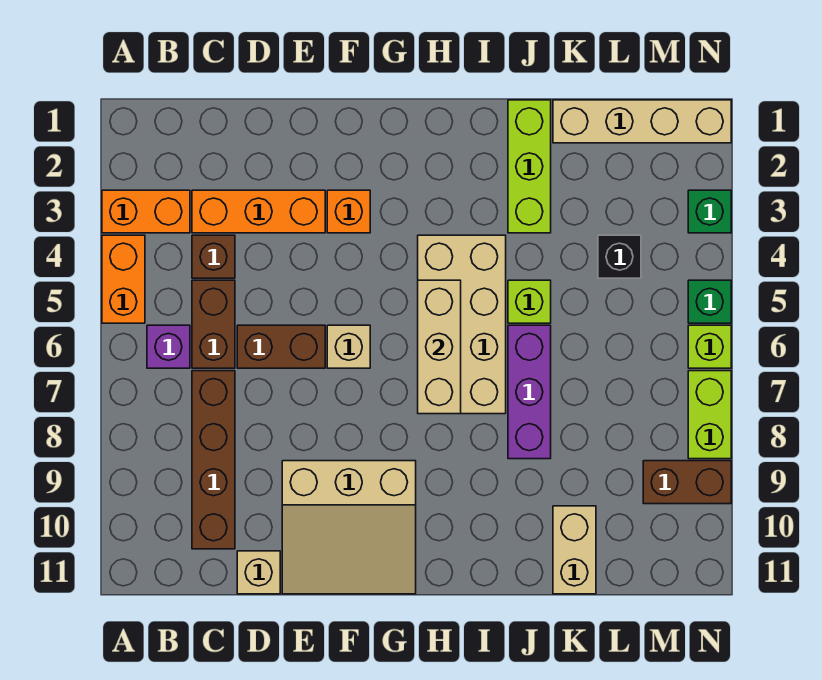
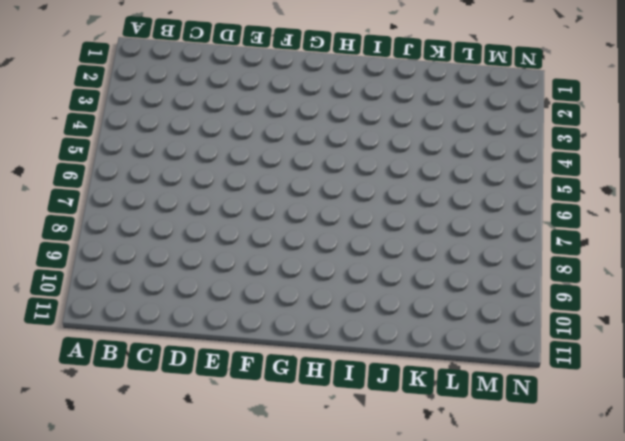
none -> orange brick A3:B3 level 1
none -> orange brick A4:A5 level 1
none -> purple brick B6 level 1

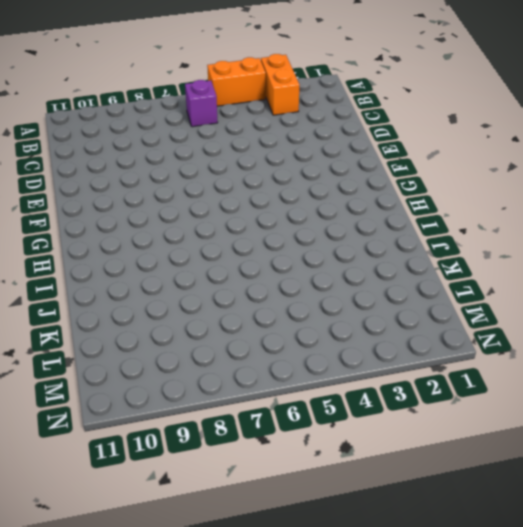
none -> orange brick C3:E3 level 1
none -> brown brick C4 level 1
none -> brown brick C5:C6 level 1

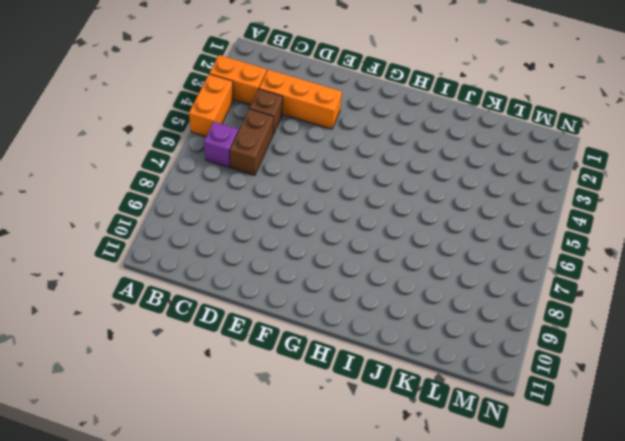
none -> brown brick C7:C10 level 1
none -> brown brick D6:E6 level 1
none -> tan brick D11 level 1

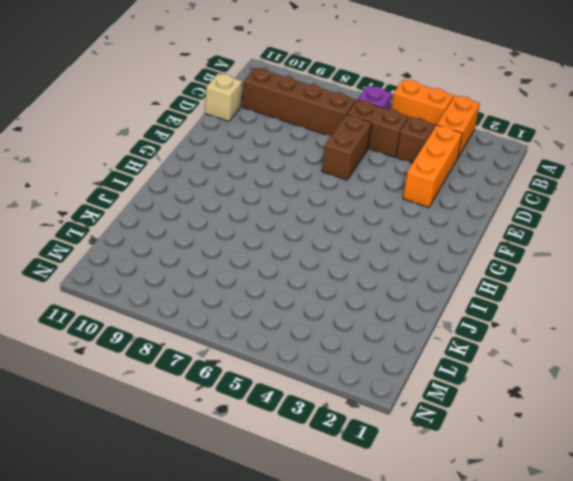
none -> tan slope E9:G11 level 1 top 9
none -> orange brick F3 level 1
none -> tan brick F6 level 1

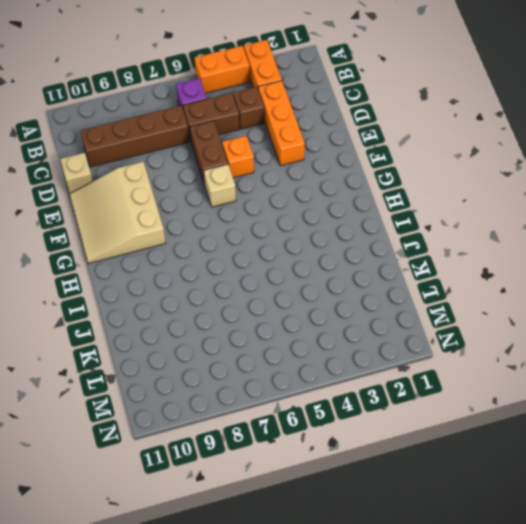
orange brick E5 level 1 -> orange brick F3 level 1
none -> tan brick H4:I7 level 1
none -> lime brick J1:J3 level 1
none -> lime brick J5 level 1

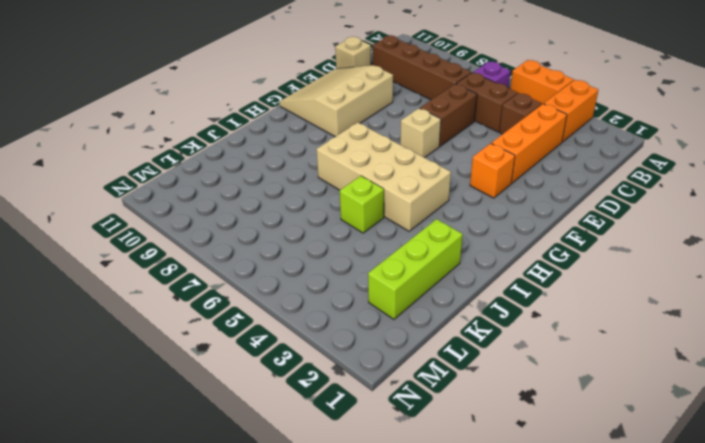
lime brick J2:L2 level 1 -> lime brick J1:J3 level 1
none -> purple brick J6:J8 level 1
none -> tan brick K1:N1 level 1
none -> tan brick K10:K11 level 1

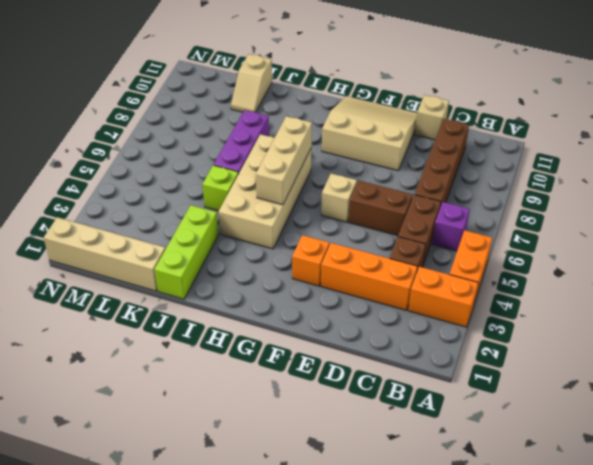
tan slope K10:K11 level 1 top 11 -> tan brick K10:K11 level 1
none -> black brick L4 level 1
none -> brown brick M9:N9 level 1
none -> green brick N3 level 1

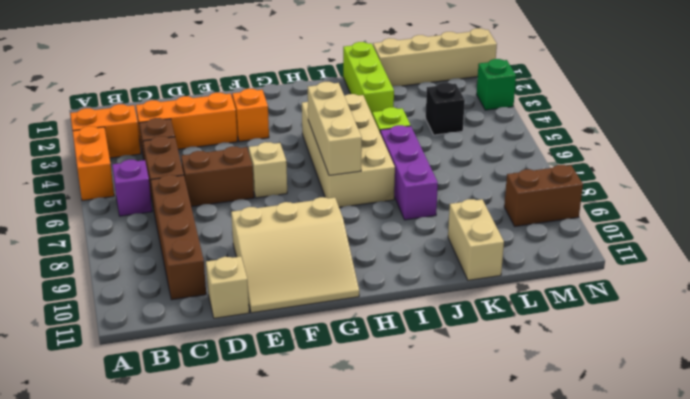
none -> green brick N5 level 1
none -> lime brick N6 level 1
none -> lime brick N7:N8 level 1

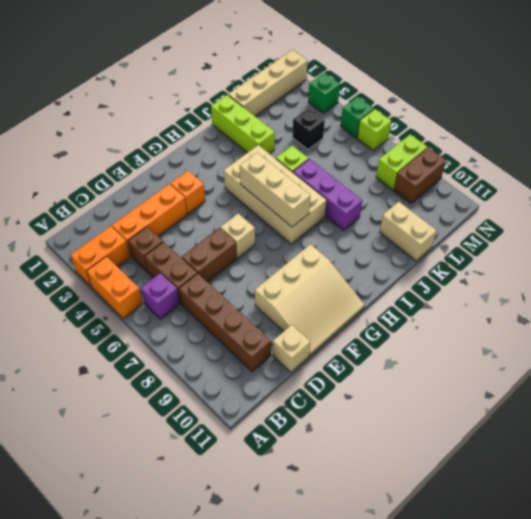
lime brick M8:N8 level 1 -> lime brick N7:N8 level 1

